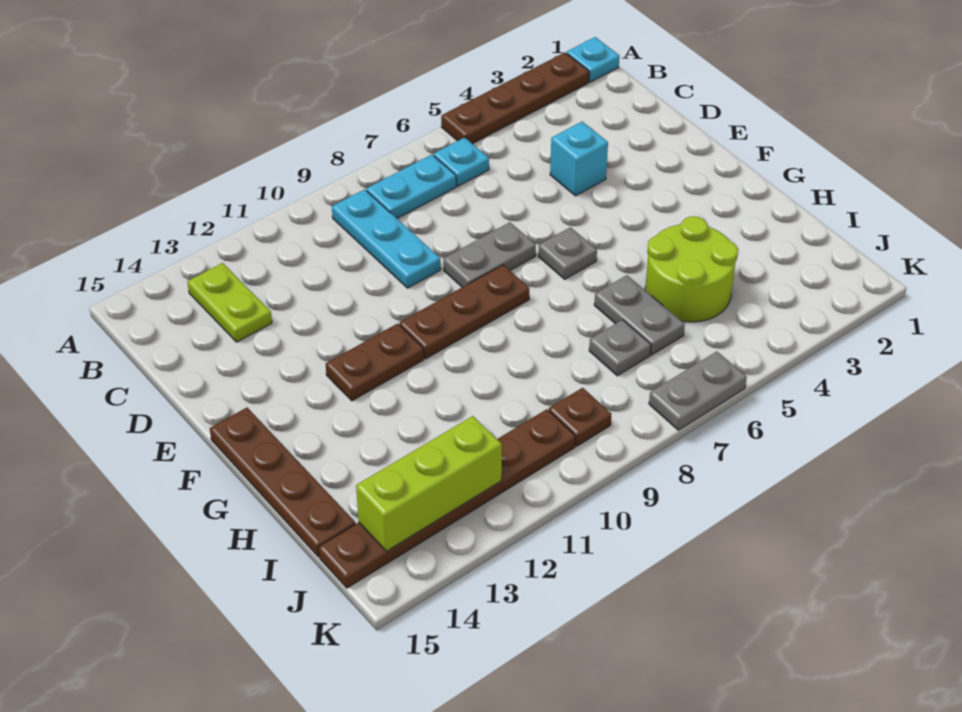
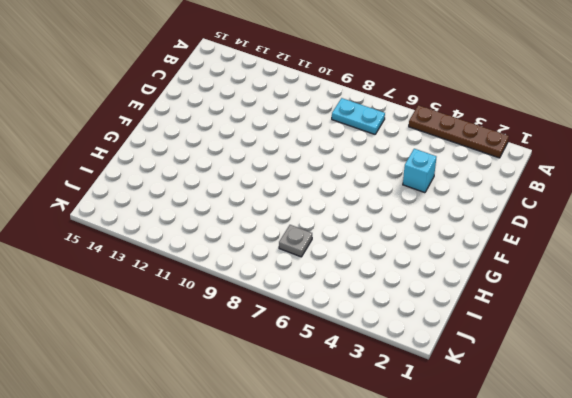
none -> cyan plate A1 level 1
none -> cyan plate B6 level 1
none -> cyan plate B9:D9 level 1

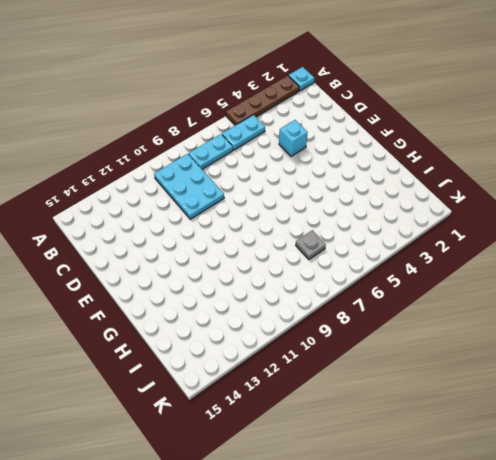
cyan plate B5:B6 level 1 -> cyan plate B6 level 1
cyan plate B9:D10 level 1 -> cyan plate B9:D9 level 1
none -> lime plate B13:C13 level 1
none -> grey plate E7:E8 level 1
none -> grey plate F6 level 1

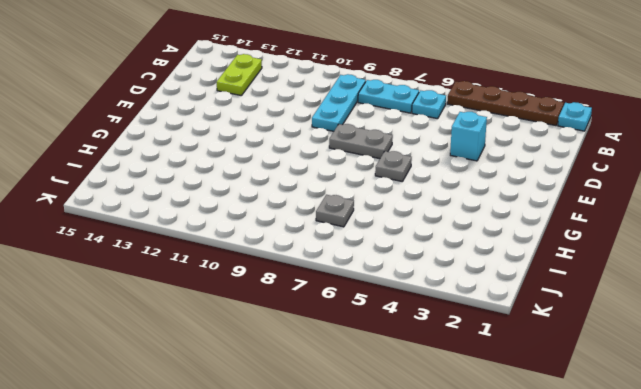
none -> brown plate F8:F10 level 1
none -> brown plate F11:F12 level 1
none -> brown plate F15:I15 level 1

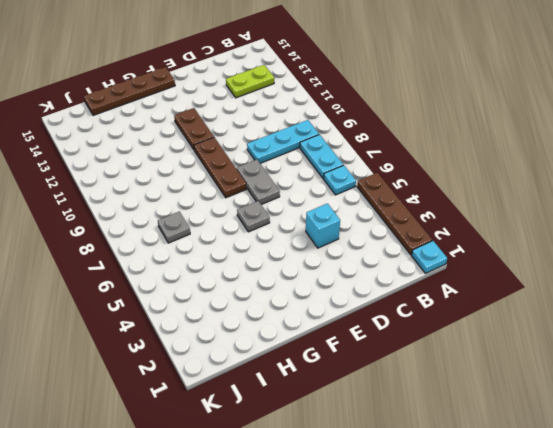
none -> lime round brick H4:I5 level 1
none -> grey plate H6:I6 level 1
none -> brown plate J9 level 1

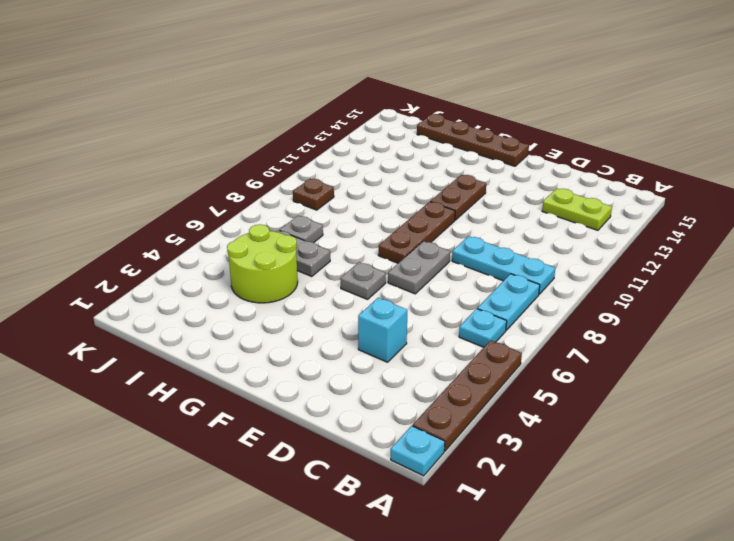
none -> brown plate J10:J15 level 1
none -> grey plate K6:K7 level 1
none -> lime brick J12:J14 level 2

